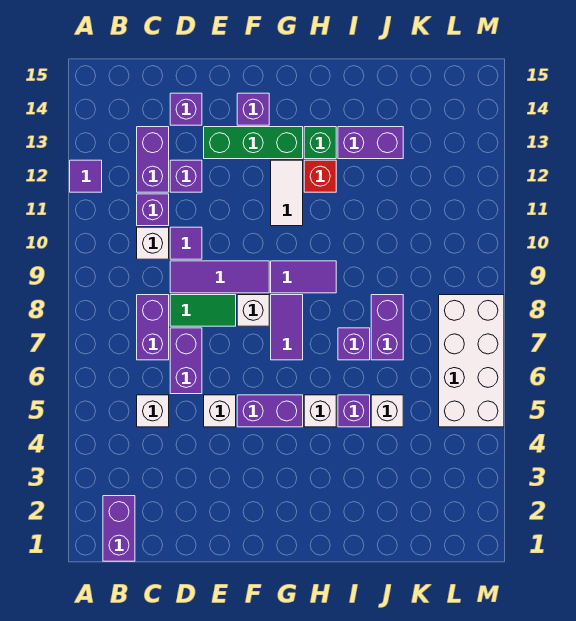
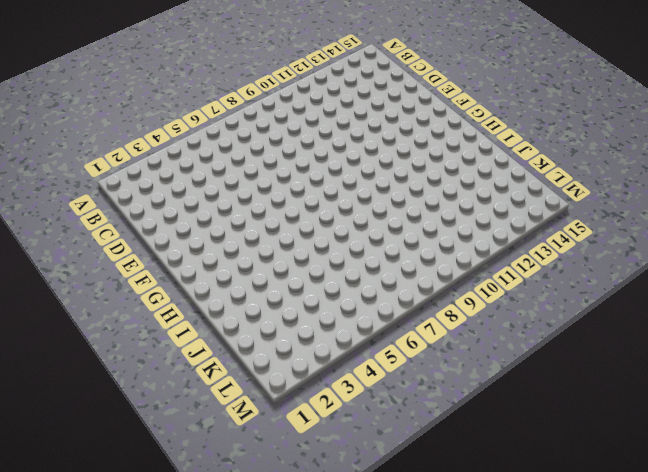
none -> purple tile A12 level 1
none -> purple brick B1:B2 level 1
none -> white brick C5 level 1
none -> purple brick C7:C8 level 1

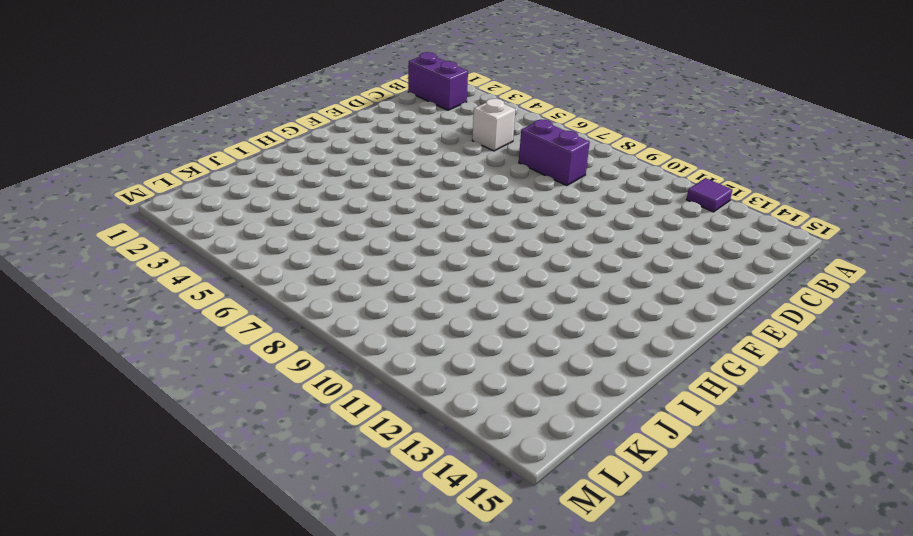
none -> white brick C10 level 1
none -> purple brick C11 level 1
none -> purple brick C12:C13 level 1
none -> purple brick D6:D7 level 1

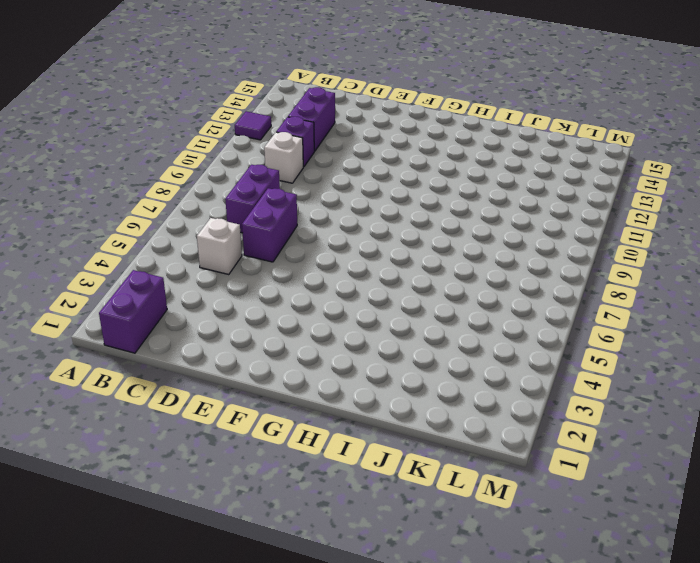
none -> green tile D8:E8 level 1
none -> purple tile D9:F9 level 1
none -> purple tile D10 level 1
none -> purple brick D12 level 1

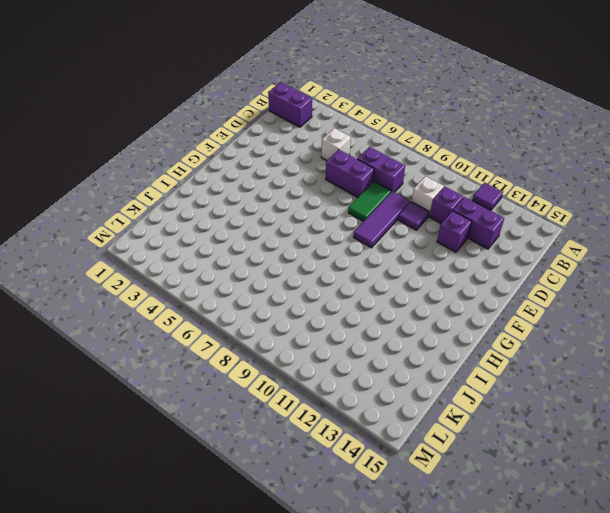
none -> purple brick D14 level 1
none -> white brick E5 level 1
none -> green brick E13:G13 level 1
none -> purple brick F5:G5 level 1

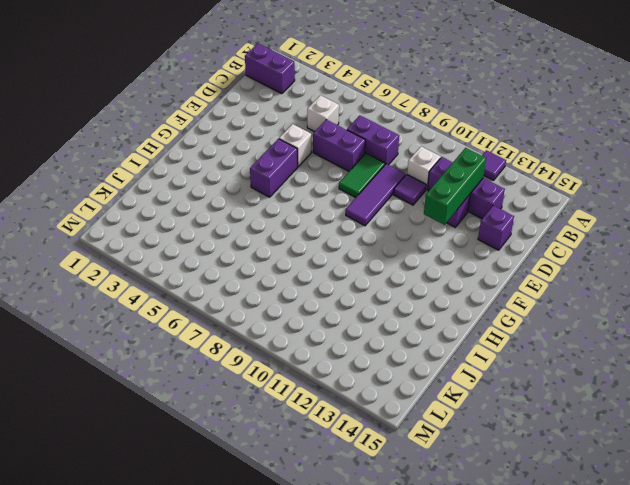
green brick C12:E12 level 2 -> green brick E13:G13 level 1
none -> white brick F8 level 1
none -> purple brick F14 level 1
none -> purple tile G7:G8 level 1
none -> purple tile G9:H9 level 1

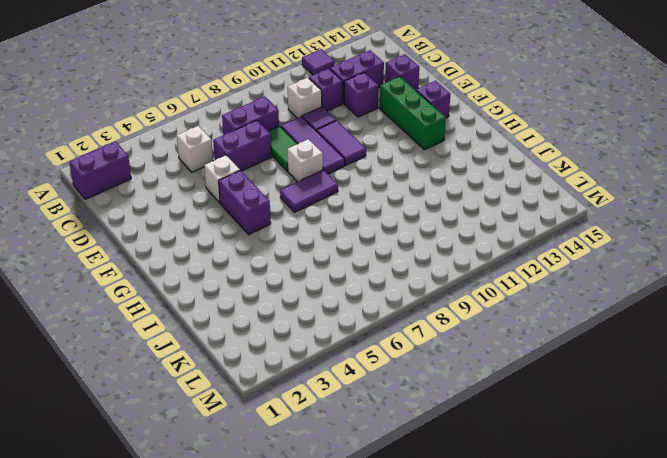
purple tile E10:F10 level 1 -> purple tile G9:H9 level 1
none -> white tile G11:G12 level 1
none -> white brick H5 level 1
none -> red brick H12 level 1
none -> green brick H13 level 1

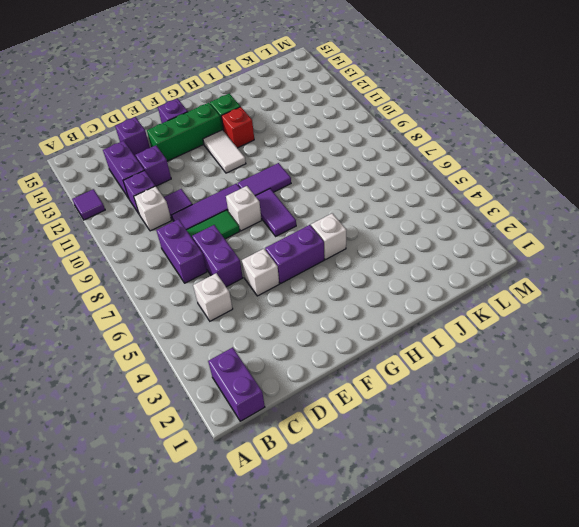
none -> purple brick I5 level 1
none -> purple brick I7 level 1
none -> purple brick I13:J13 level 1
none -> white brick J5 level 1

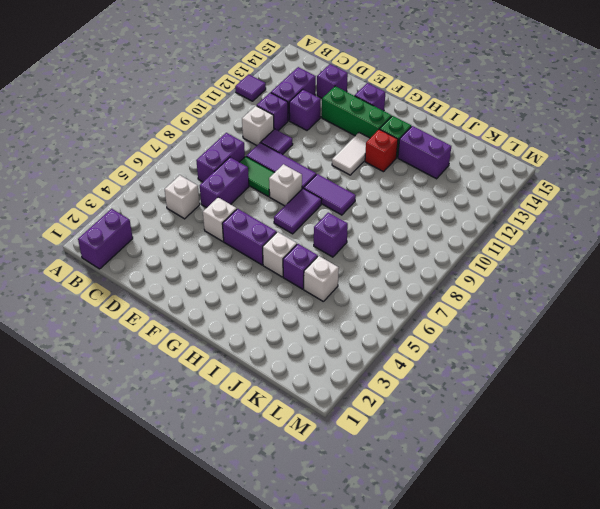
none -> purple brick J7:J8 level 1
none -> white brick L5:M8 level 1

